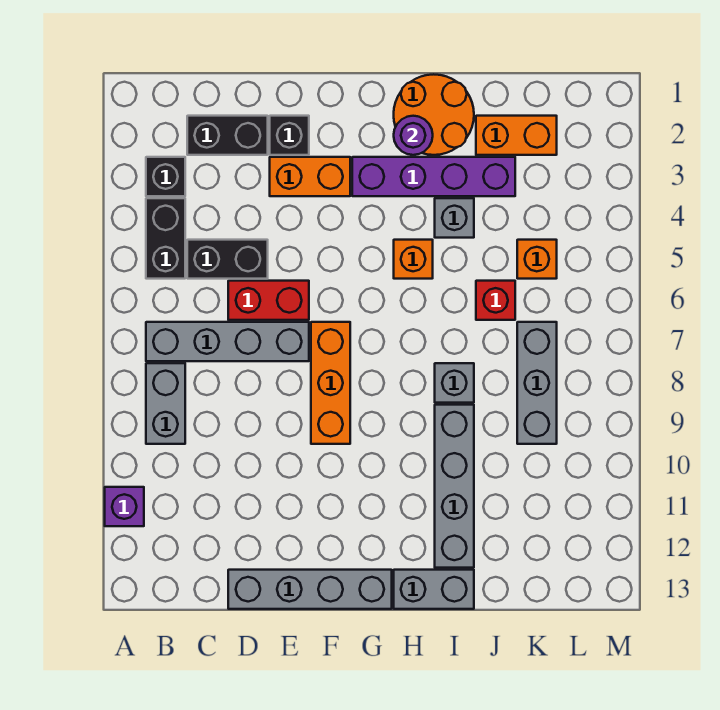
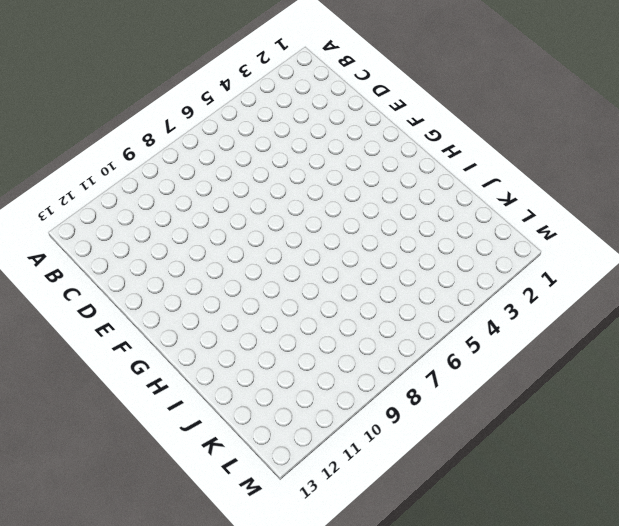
none -> purple brick A11 level 1
none -> black brick B3 level 1
none -> black brick B4:B5 level 1

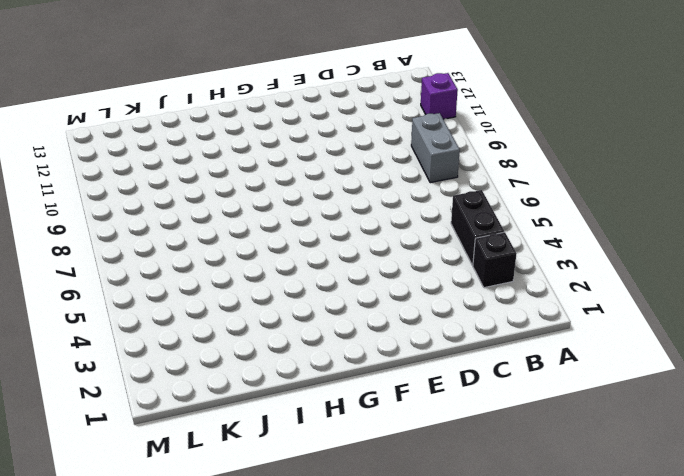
none -> grey brick B7:E7 level 1
none -> black brick C2:D2 level 1
none -> black brick C5:D5 level 1

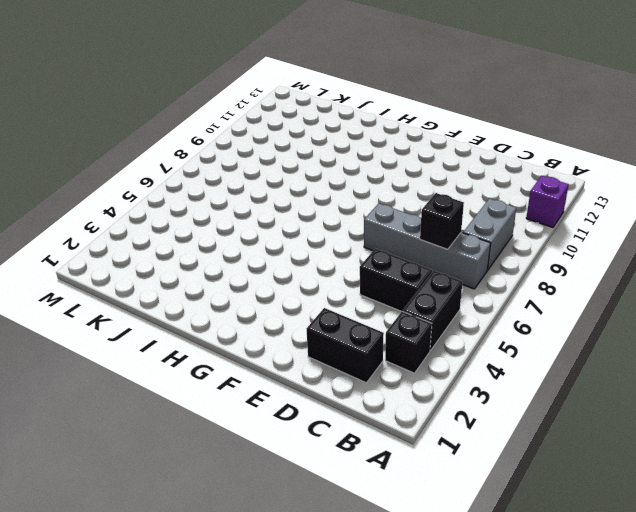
black brick C7 level 2 -> black brick E2 level 1
none -> red brick D6:E6 level 1
none -> grey brick D13:G13 level 1
none -> orange brick E3:F3 level 1

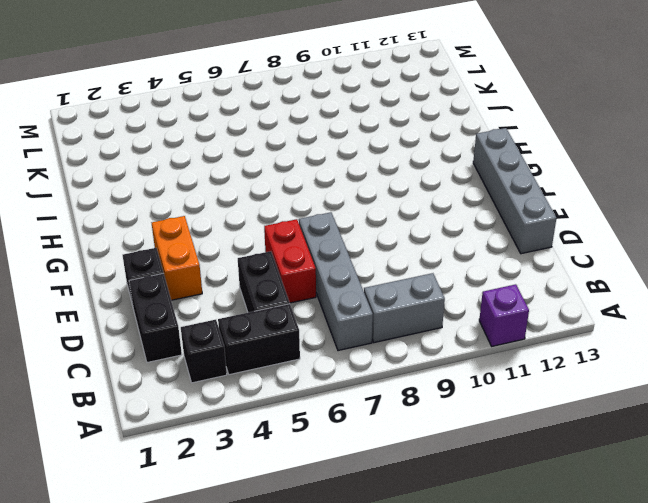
none -> orange brick F7:F9 level 1
none -> purple brick G3:J3 level 1
none -> orange round brick H1:I2 level 1

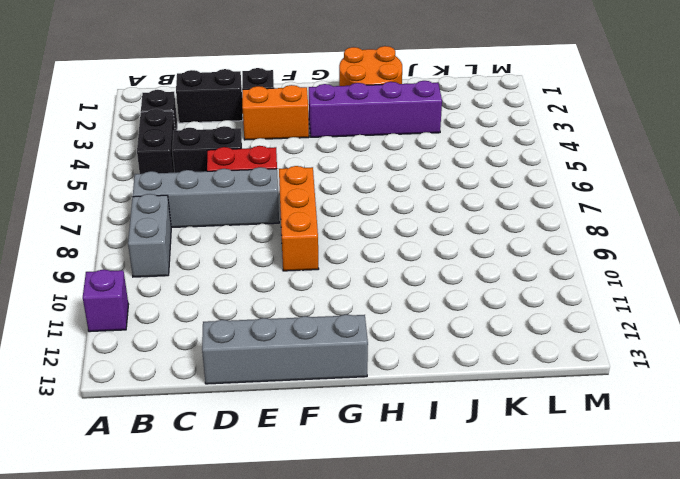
none -> orange brick H5 level 1
none -> grey brick H13:I13 level 1
none -> grey brick I4 level 1

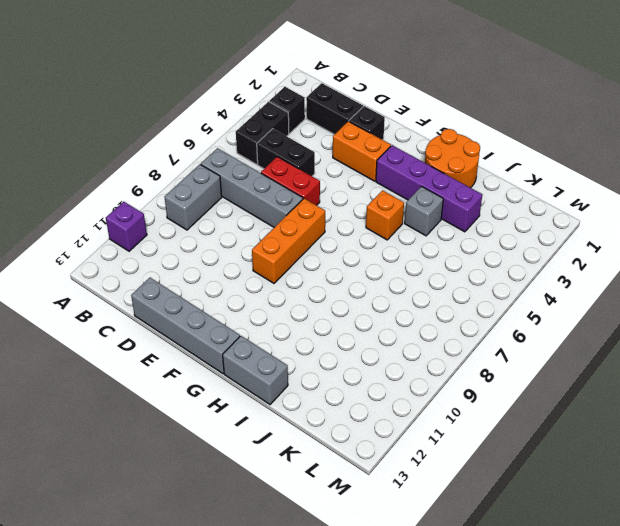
none -> grey brick I8 level 1
none -> grey brick I9:I12 level 1
none -> orange brick J2:K2 level 1

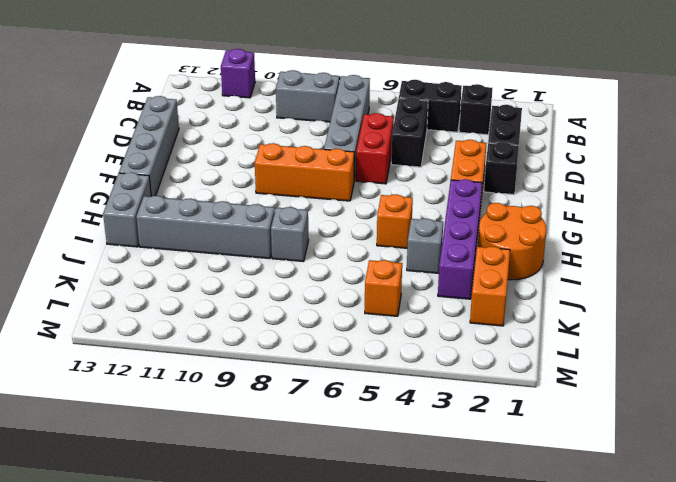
none -> red brick J6 level 1
none -> grey brick K7:K9 level 1
none -> purple round brick H2 level 2

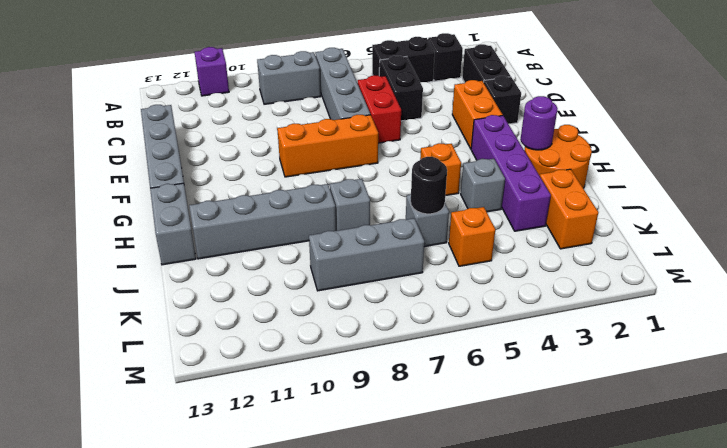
grey brick J6 level 1 -> red brick J6 level 1
black round brick J6 level 2 -> none

